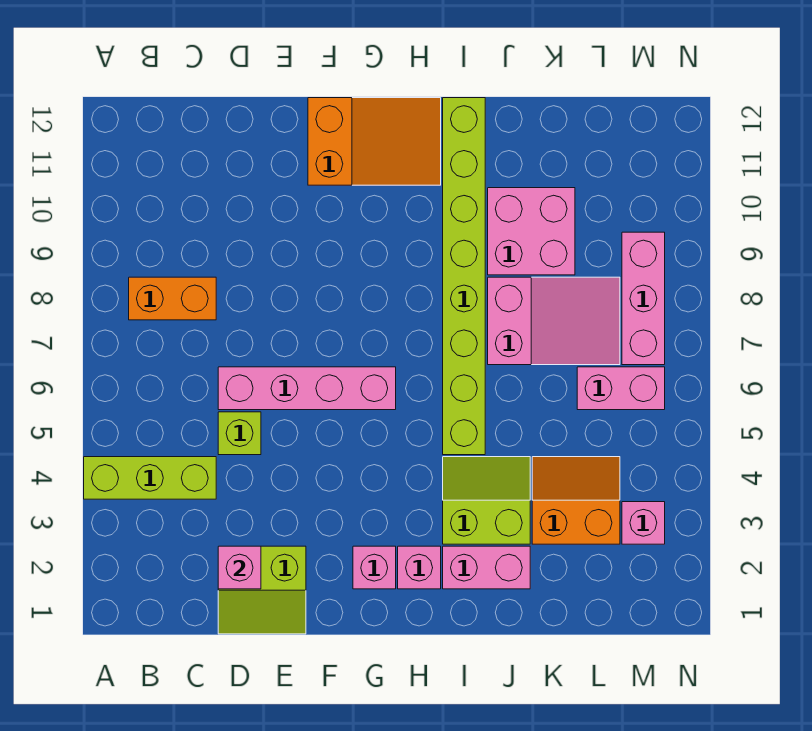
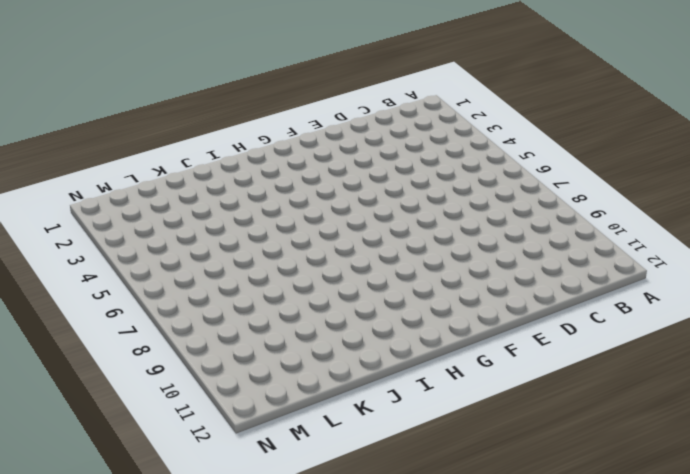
none -> lime brick A4:C4 level 1
none -> orange brick B8:C8 level 1
none -> lime slope D1:E2 level 1 top 2

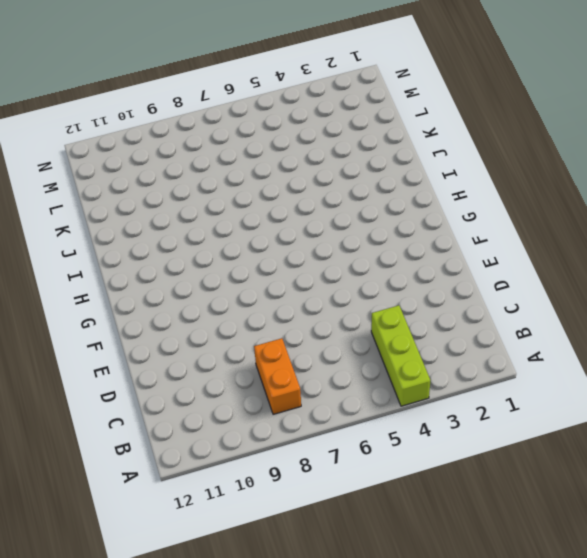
none -> lime slope D1:E2 level 1 top 2
none -> lime brick D5 level 1
none -> pink brick D6:G6 level 1

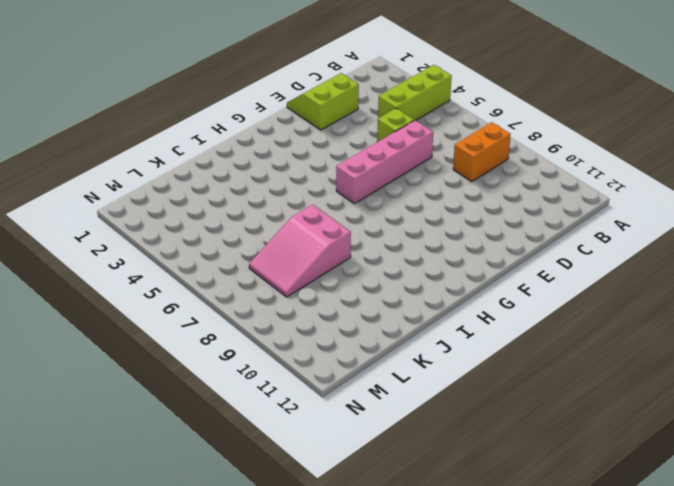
none -> orange slope F11:H12 level 1 top F
none -> pink brick G2 level 1
none -> pink brick H2 level 1

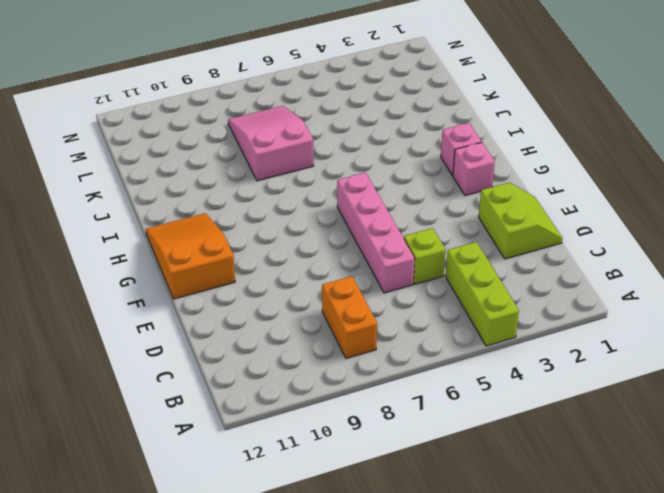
none -> pink brick I2:J2 level 1
none -> lime slope I3:J4 level 1 top 3
none -> lime brick I5:I12 level 1

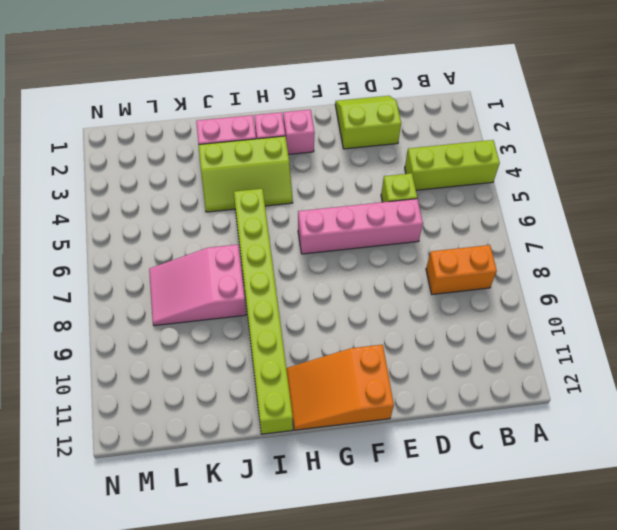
lime slope H3:J4 level 1 top 3 -> lime slope I3:J4 level 1 top 3
none -> pink brick J9:K10 level 1
none -> orange slope K3:L4 level 1 top 3
none -> pink brick L6:M6 level 1

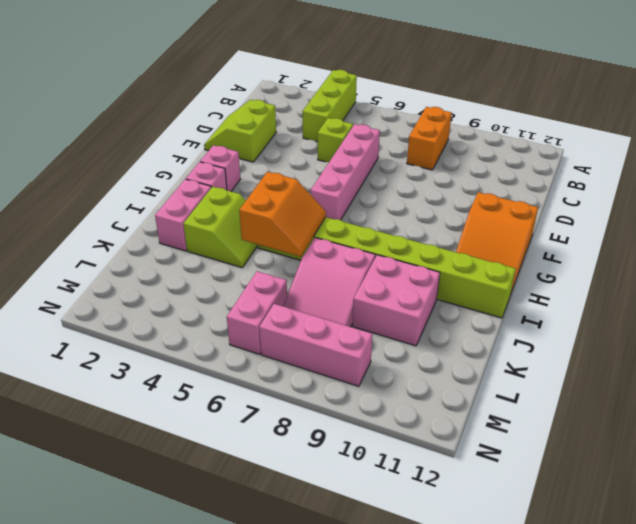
orange slope I5:J6 level 2 top 5 -> orange slope K3:L4 level 1 top 3
none -> pink brick M3 level 1
none -> pink brick D2 level 2

